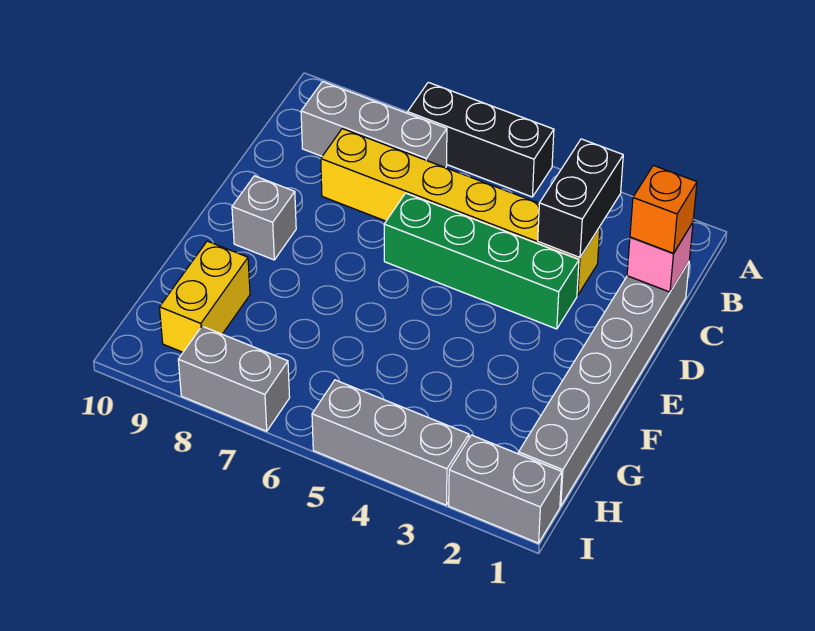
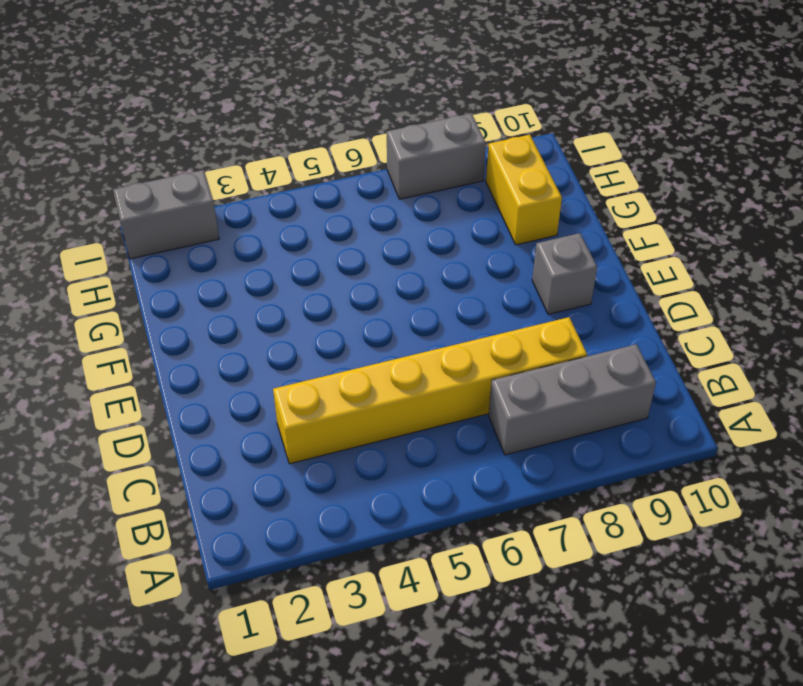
none -> black brick A5:A7 level 1
none -> grey brick C1:H1 level 1
none -> green brick D3:D6 level 1

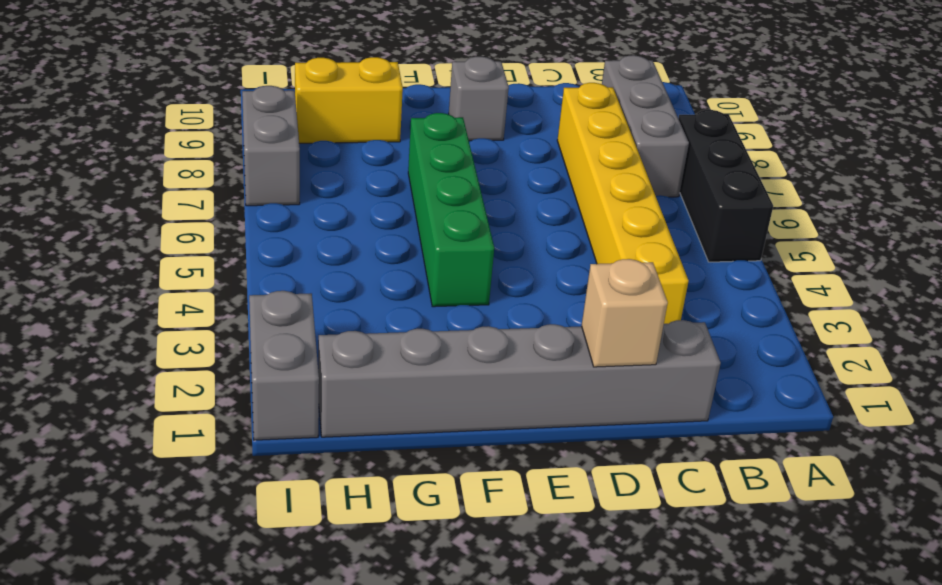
tan brick D1 level 2 -> none
green brick F4:F7 level 1 -> green brick D3:D6 level 1
none -> grey brick I3:I5 level 1
none -> black brick B3:C3 level 2
none -> pink brick C1 level 2

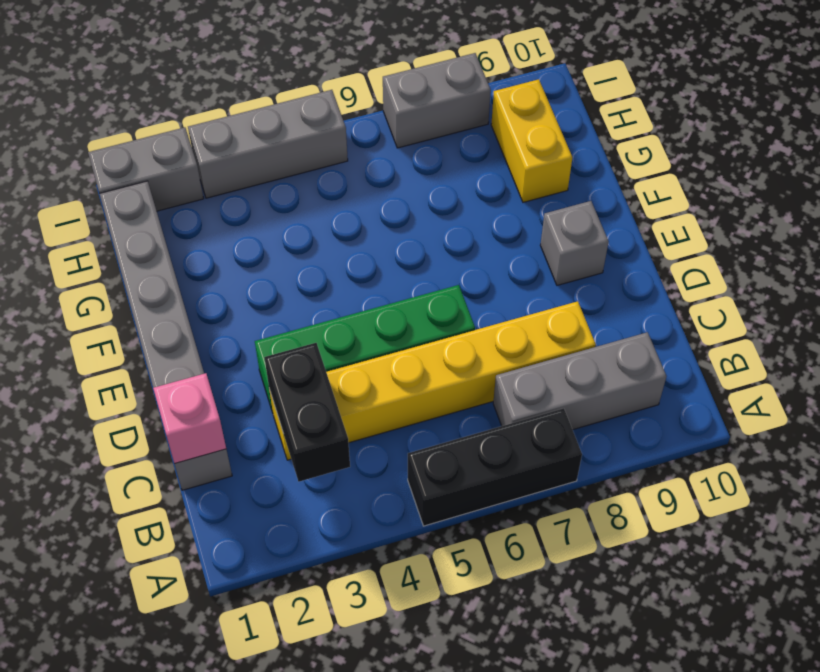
none -> orange brick C1 level 3

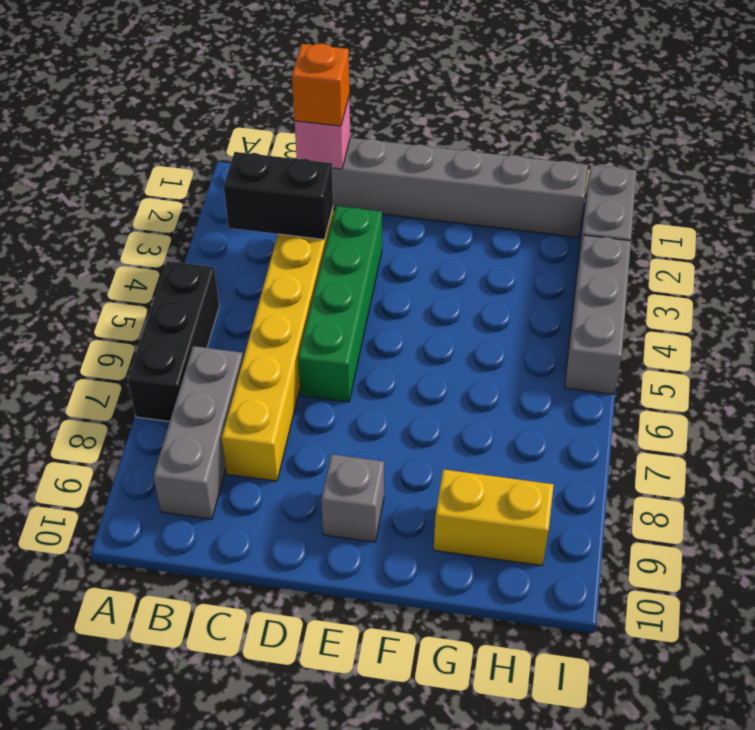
none -> grey brick I7:I8 level 1

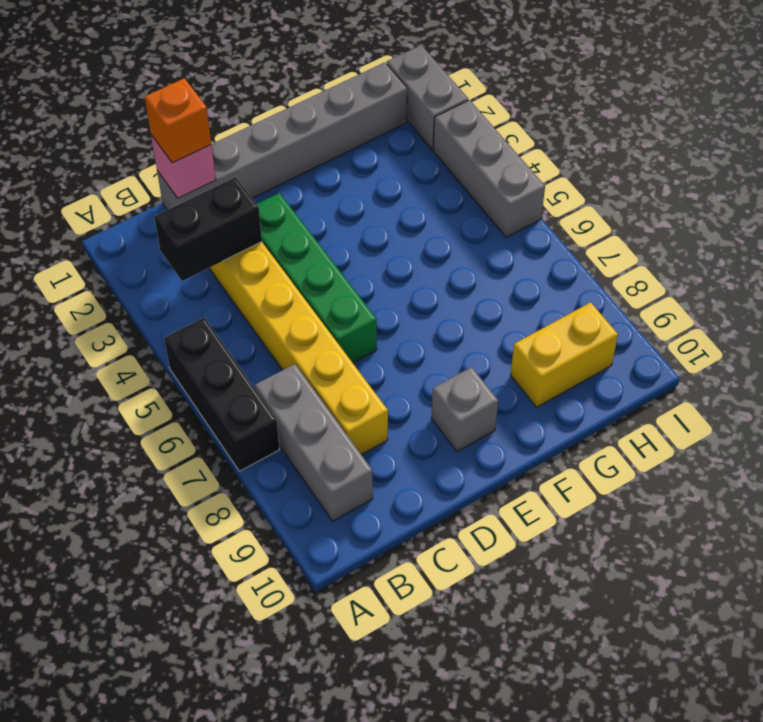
none -> grey brick I7:I8 level 1

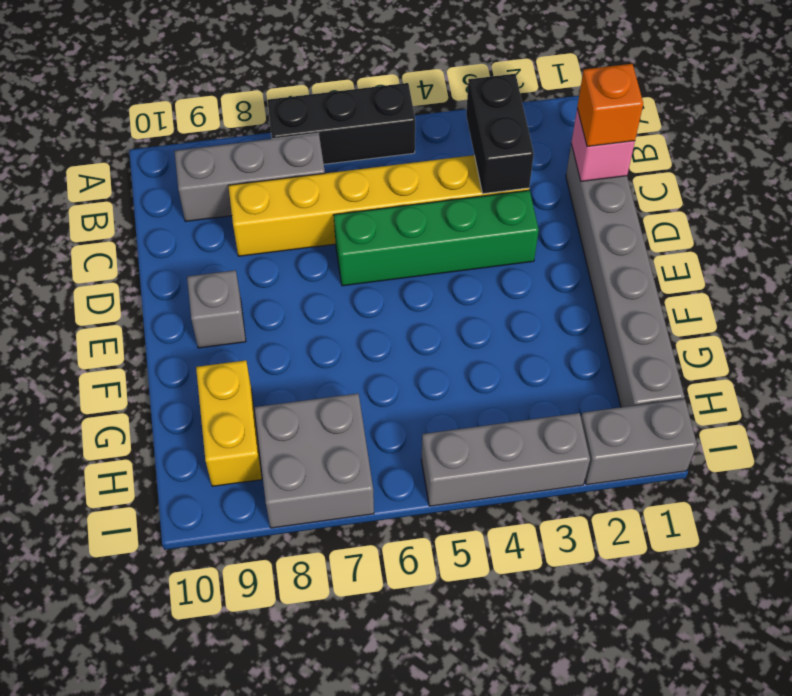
grey brick H7:I8 level 1 -> grey brick I7:I8 level 1

